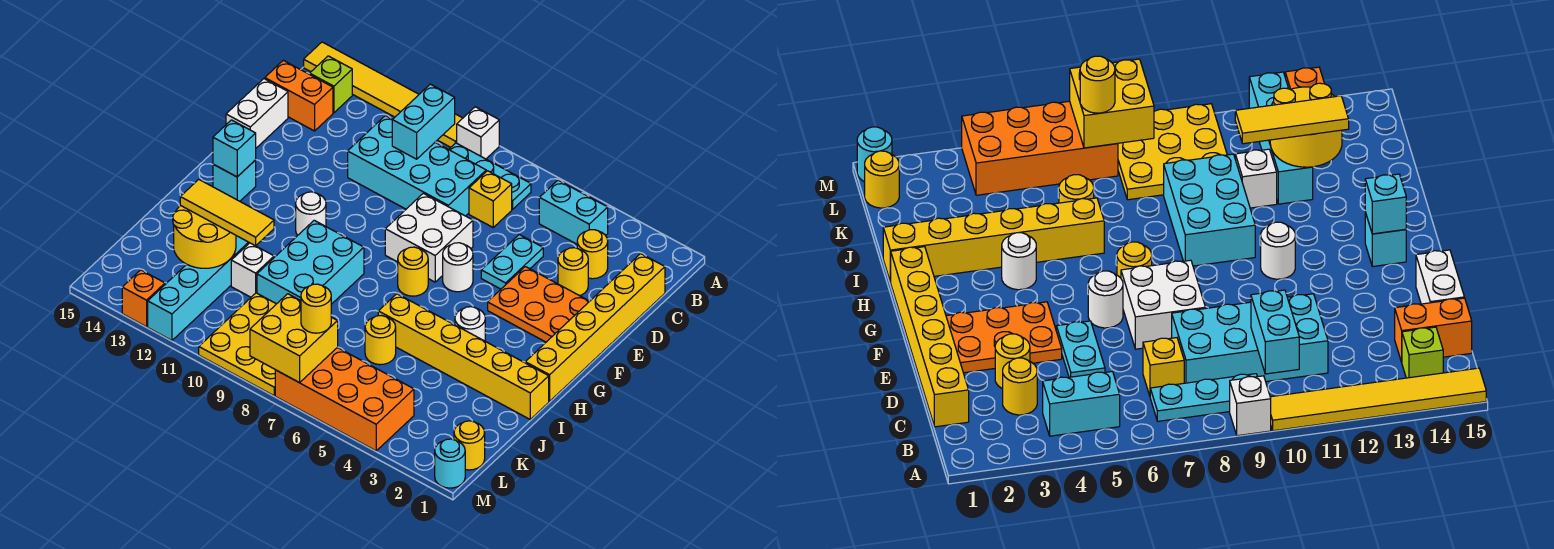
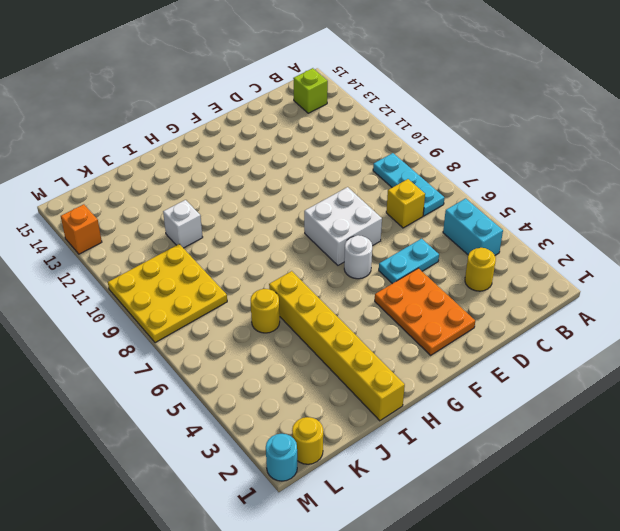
none -> white brick A9 level 1
none -> yellow tile A10:A15 level 1
none -> yellow brick C1:H1 level 1
none -> cyan brick C8:D11 level 1

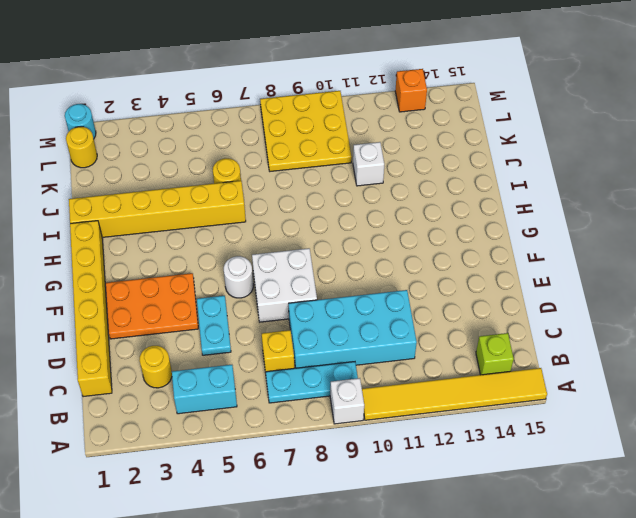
none -> orange brick C14:C15 level 1
none -> yellow round brick D3 level 1
none -> white brick D15:E15 level 1
none -> yellow round brick G7 level 1

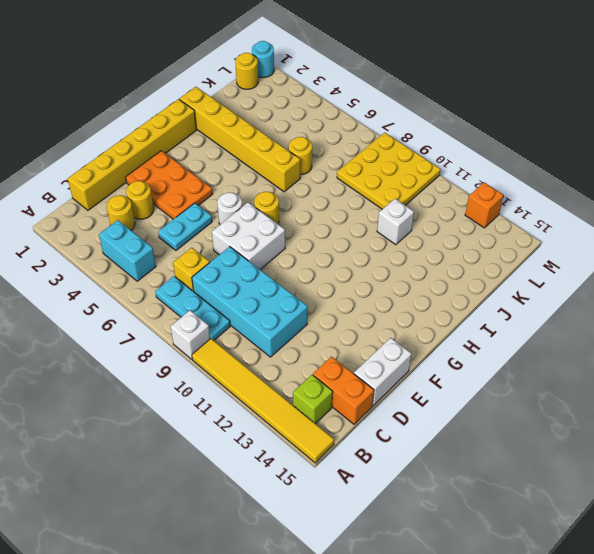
none -> white round brick G11 level 1
none -> cyan brick G14 level 1
none -> white round brick H4 level 1
none -> cyan brick H9:J10 level 1

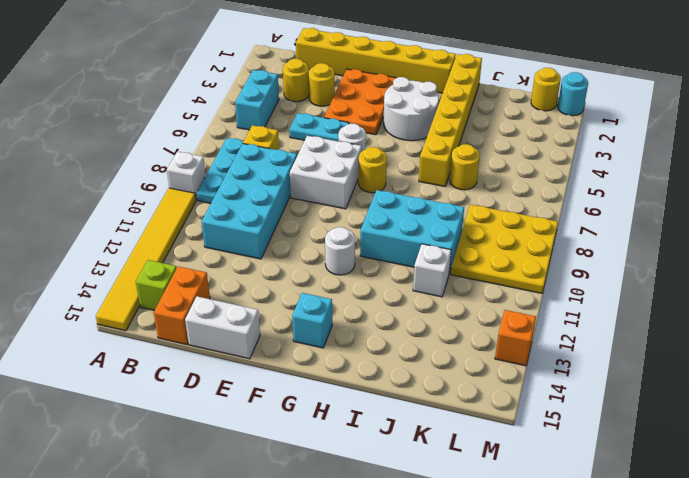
white round brick G3:H4 level 1 -> white round brick H4 level 1
none -> cyan brick J12:M12 level 1
none -> orange brick L4:M7 level 1
none -> cyan brick B10:C10 level 2
none -> cyan brick G14 level 2

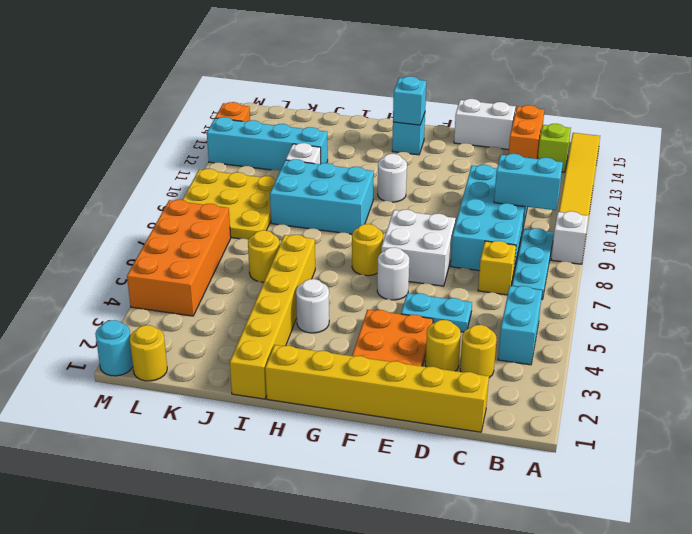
none -> yellow round brick J12:K13 level 2
none -> yellow brick L7:M8 level 2
none -> yellow tile J11:J13 level 3
none -> yellow round brick L7 level 3

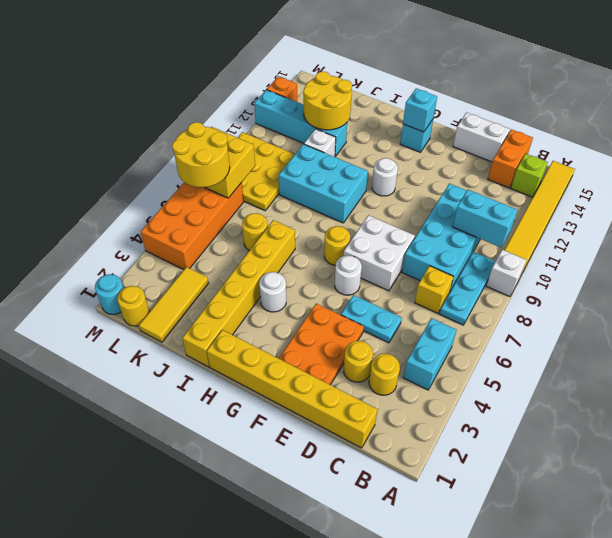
yellow tile K1:K3 level 1 -> yellow tile J11:J13 level 3
yellow round brick L6:M7 level 3 -> yellow round brick L7 level 3

